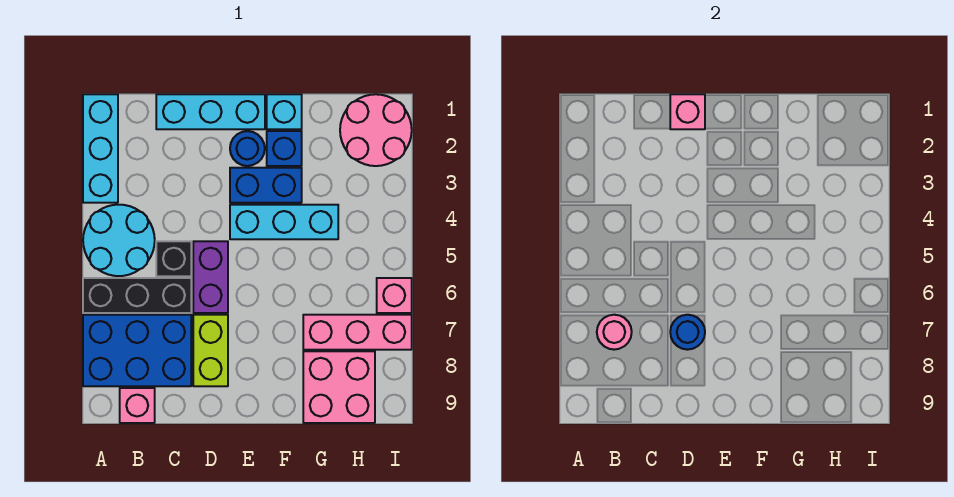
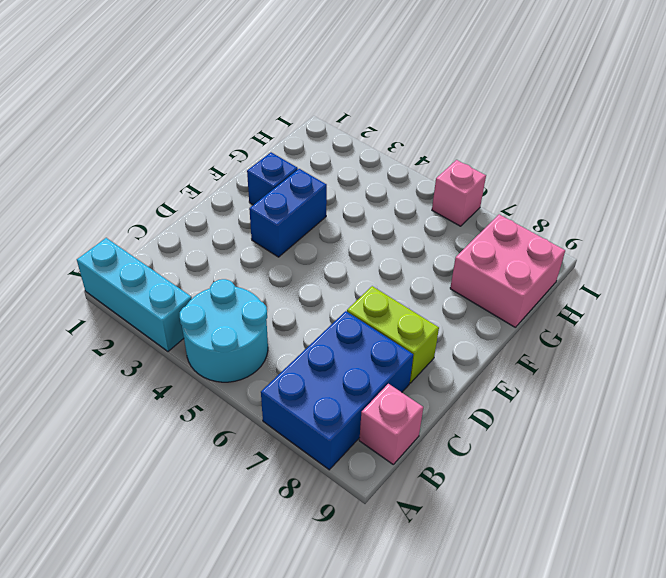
none -> black brick A6:C6 level 1
none -> cyan brick C1:E1 level 1
none -> black brick C5 level 1

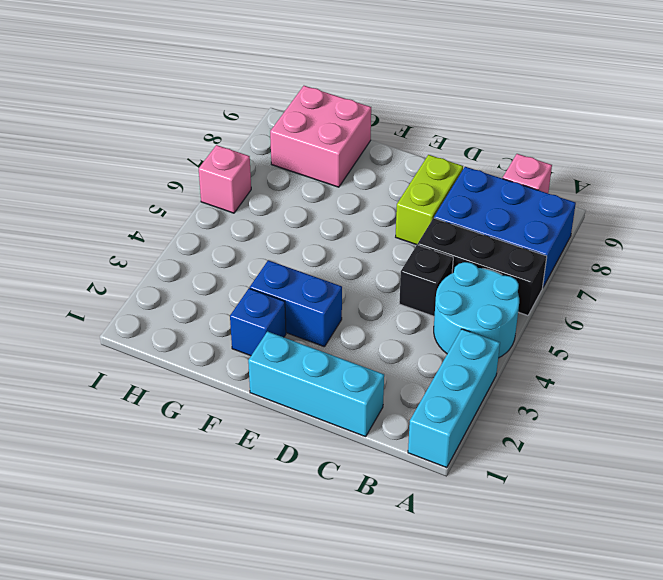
none -> purple brick D5:D6 level 1
none -> blue round brick E2 level 1
none -> cyan brick E4:G4 level 1

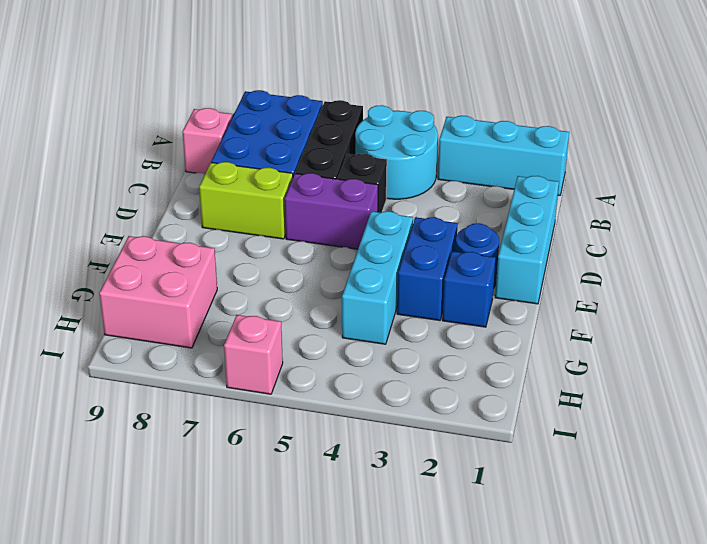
none -> cyan brick F1 level 1
none -> pink brick G7:I7 level 1
none -> pink round brick H1:I2 level 1

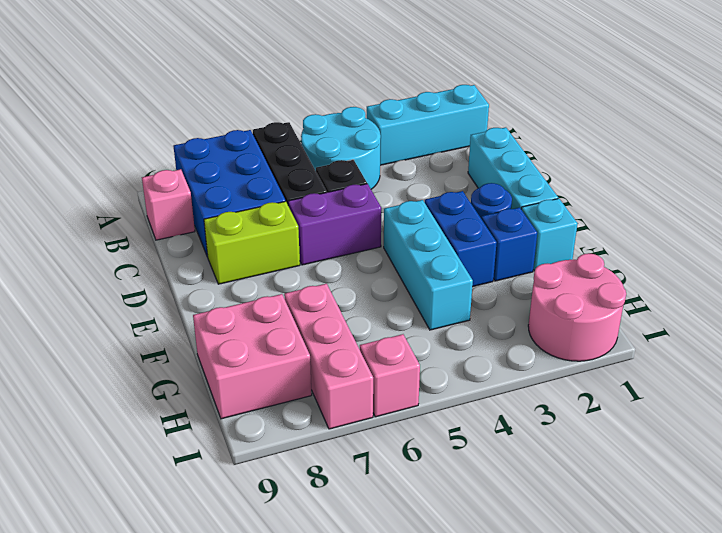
none -> pink round brick B7 level 2
none -> pink brick D1 level 2
none -> blue round brick D7 level 2

